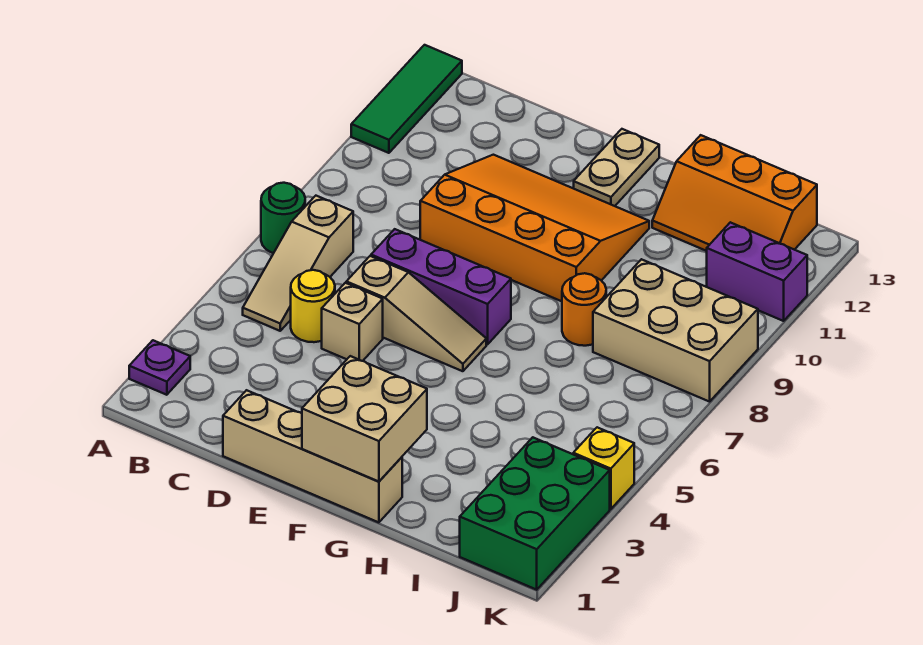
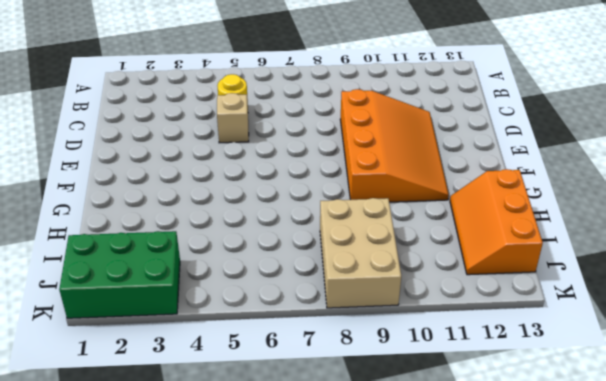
none -> purple plate A2 level 1
none -> green round brick A7 level 1
none -> green tile A11:A13 level 1

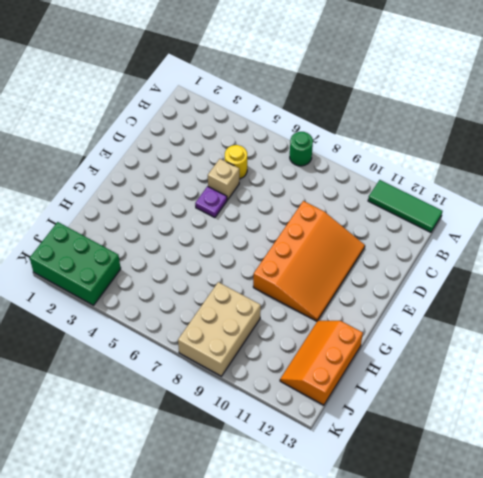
purple plate E5 level 1 -> purple plate A2 level 1
none -> tan slope B5:B7 level 1 top 7
none -> tan brick D1:G1 level 1
none -> tan slope D6:F6 level 1 top D

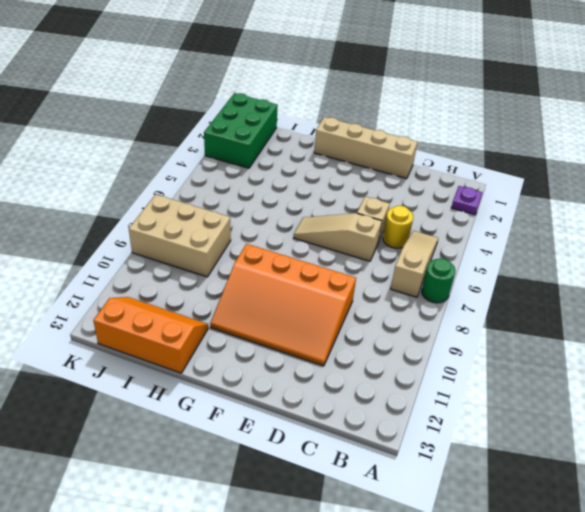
none -> green tile A11:A13 level 1
none -> purple brick D7:F7 level 1
none -> tan plate F12:F13 level 1

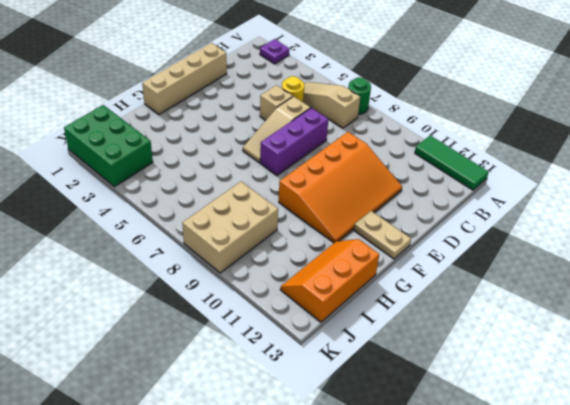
none -> orange round brick H8 level 1
none -> purple brick J11:K11 level 1
none -> yellow brick K4 level 1

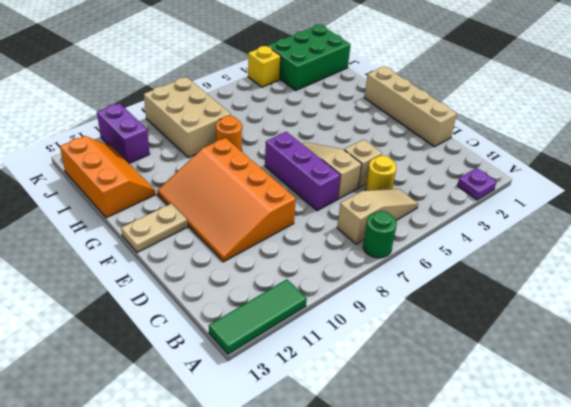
none -> tan brick F1:G2 level 2

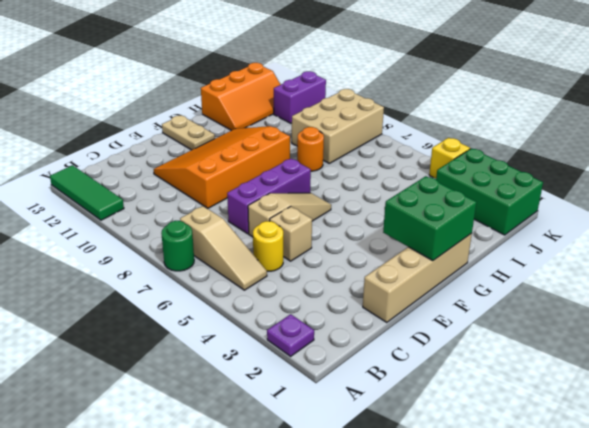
green brick F1:G2 level 2 -> tan brick F1:G2 level 2

